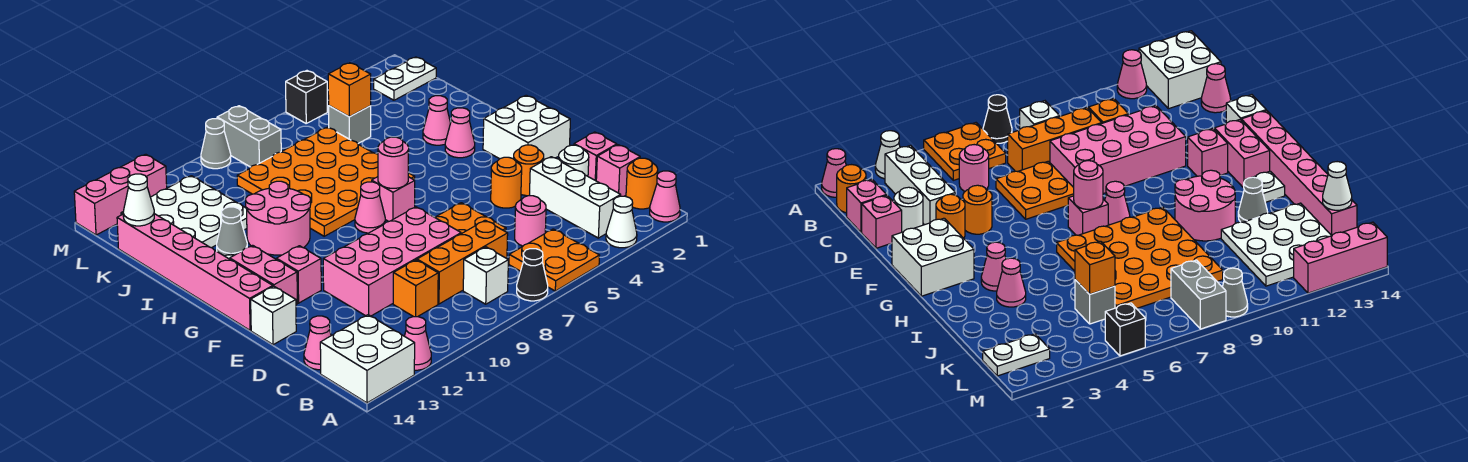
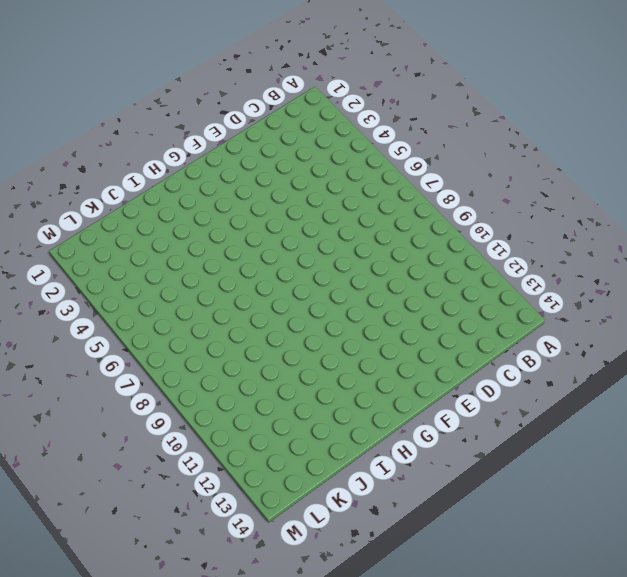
none -> pink cone A1 level 1
none -> white cone A3 level 1
none -> orange plate A5:B6 level 1
none -> black cone A7 level 1

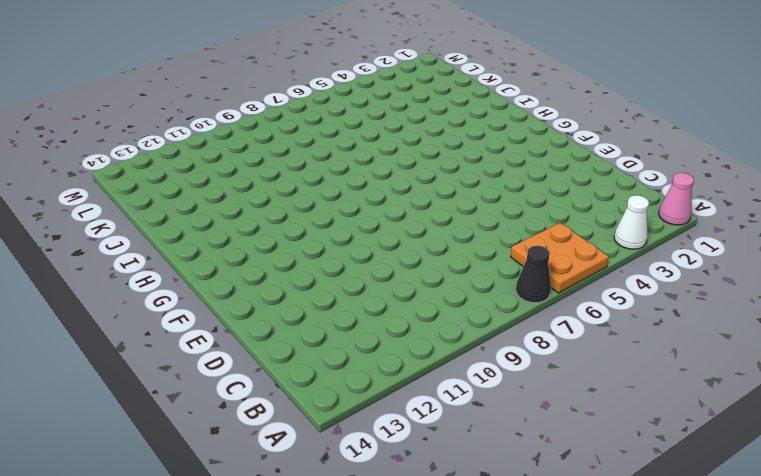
none -> pink cone A12 level 1
none -> white brick A13:B14 level 1
none -> orange round brick B1 level 1
none -> white brick B3:D3 level 1

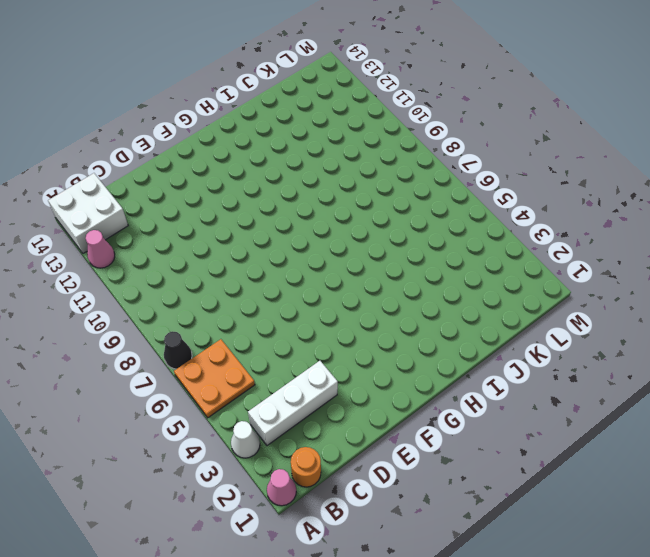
none -> white brick B8 level 1
none -> pink brick C1 level 1
none -> pink round brick C5 level 1
none -> orange brick C7:C9 level 1

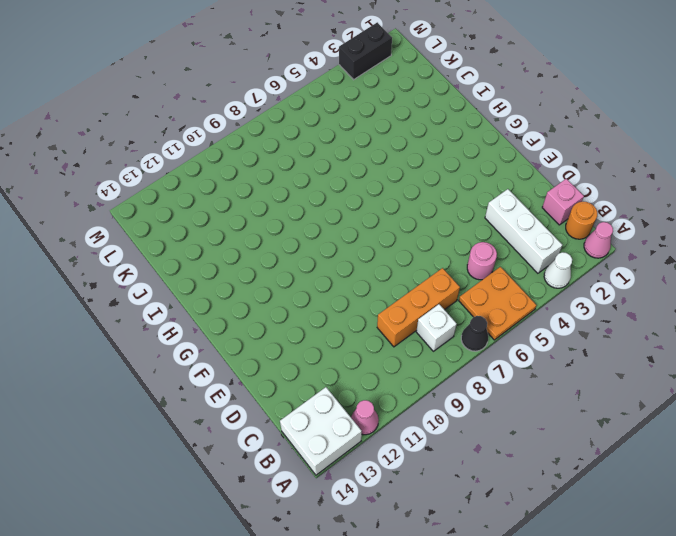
black brick M2:M3 level 1 -> none
none -> orange brick C10 level 1
none -> pink cone C14 level 1
none -> pink brick D1 level 1
none -> white round brick D2 level 1

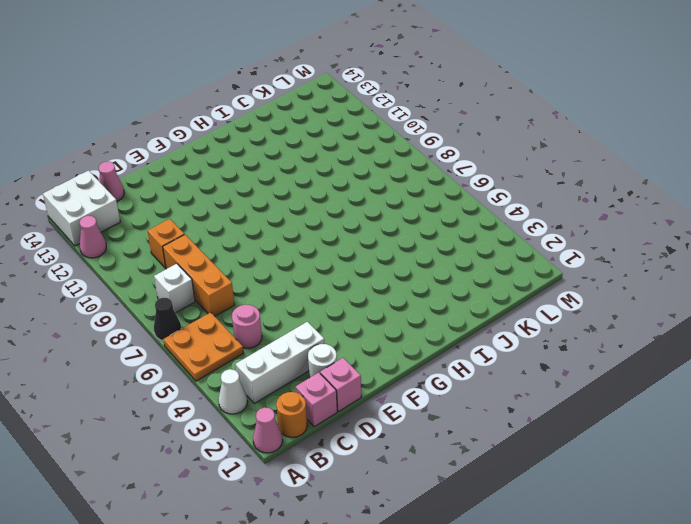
none -> orange plate D6:E7 level 1
none -> pink brick D8:E11 level 1
none -> orange round brick E3 level 1
none -> orange round brick E4 level 1

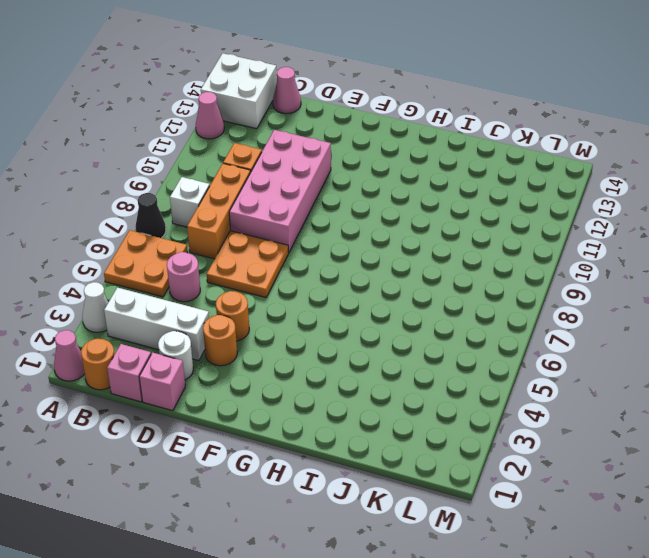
none -> white brick E14 level 1
none -> white brick F1:G2 level 1
none -> pink brick F12 level 1
none -> pink brick F13:G13 level 1

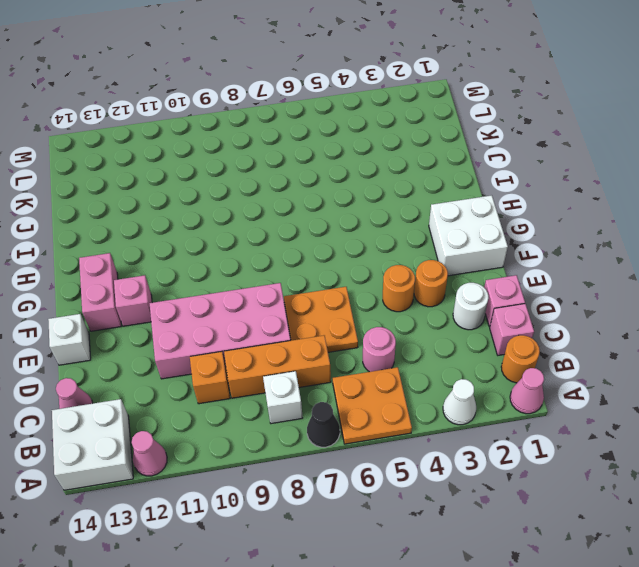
none -> white brick B3:D3 level 1
none -> pink brick F14:K14 level 1
none -> pink brick G7 level 1
none -> pink cone G8 level 1

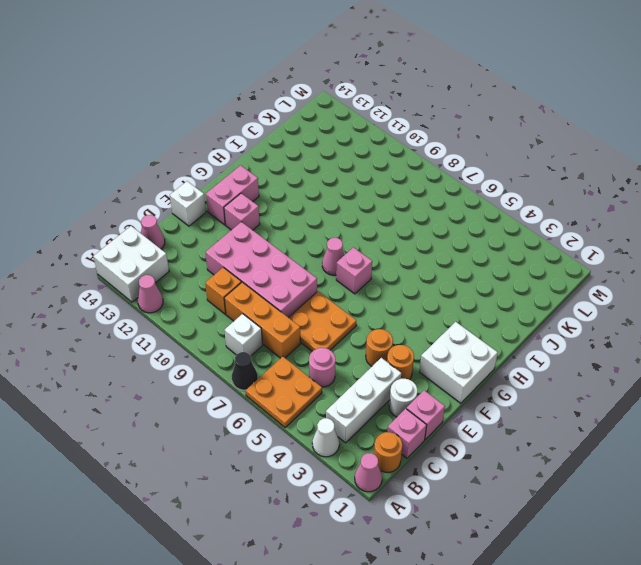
none -> pink brick F14:K14 level 1
none -> pink cone H3 level 1
none -> orange plate H6:K9 level 1
none -> pink round brick H10:I11 level 1

